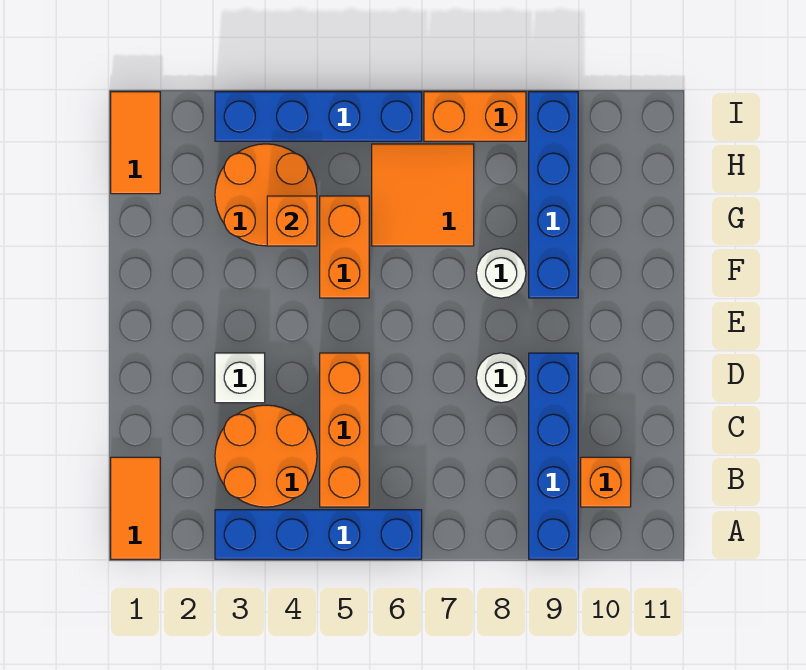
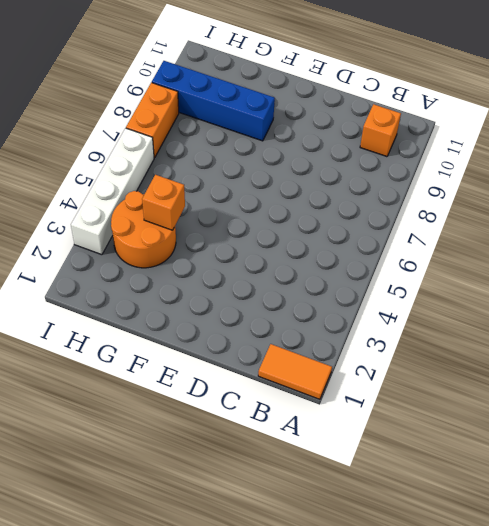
white brick I3:I6 level 1 -> blue brick I3:I6 level 1
none -> blue brick A3:A6 level 1
none -> blue brick A9:D9 level 1
none -> orange round brick B3:C4 level 1

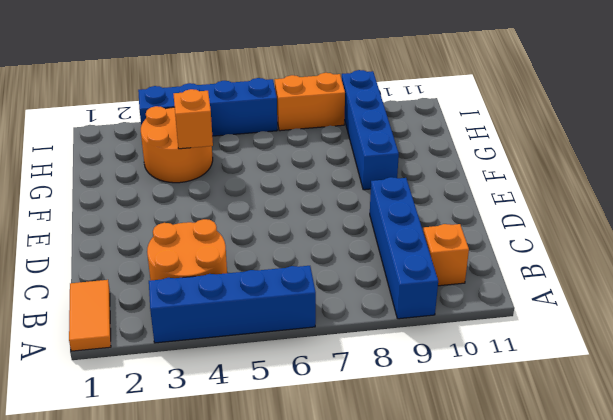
none -> orange brick B5:D5 level 1
none -> white brick D3 level 1
none -> white round brick D8 level 1

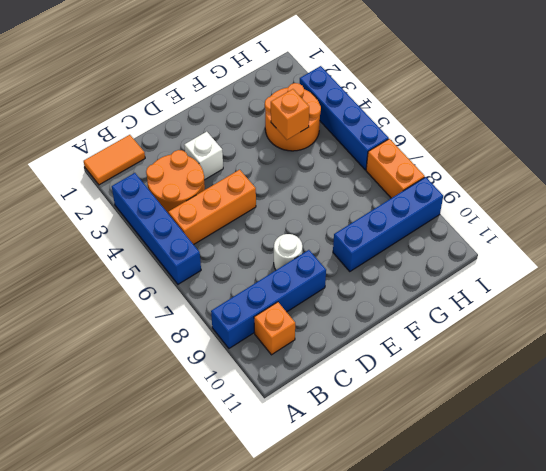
none -> orange brick F5:G5 level 1
none -> white round brick F8 level 1
none -> orange tile G6:H7 level 1

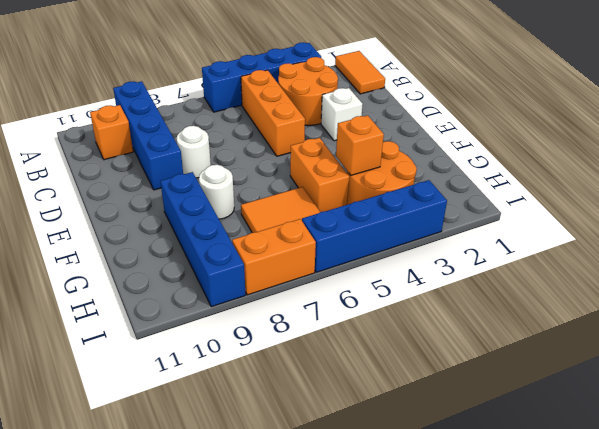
none -> orange tile H1:I1 level 1

